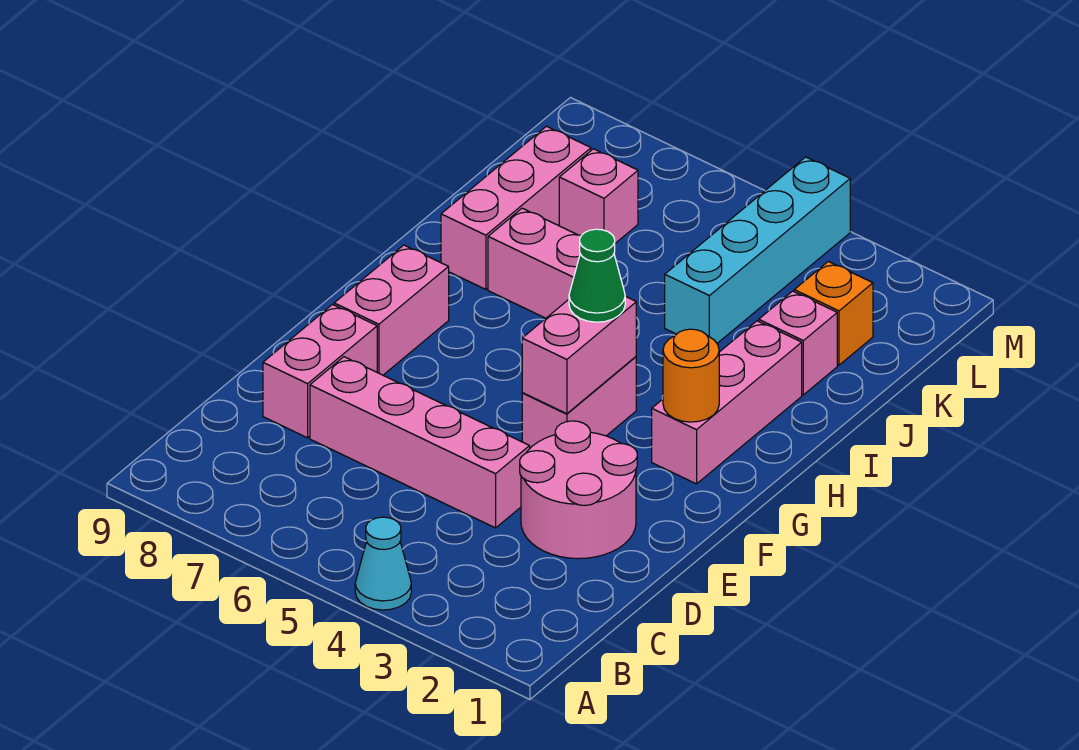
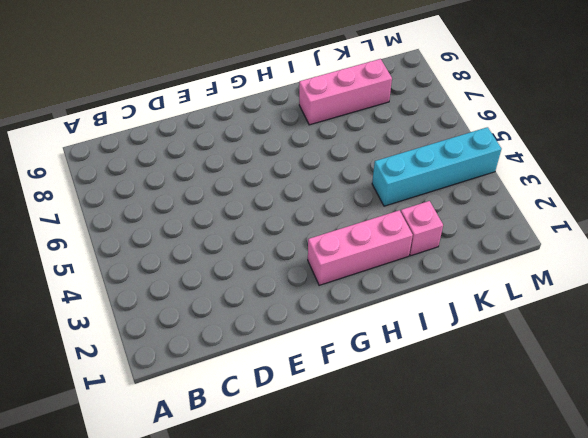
none -> cyan cone A4 level 1
none -> pink round brick D2:E3 level 1
none -> pink brick D4:D7 level 1

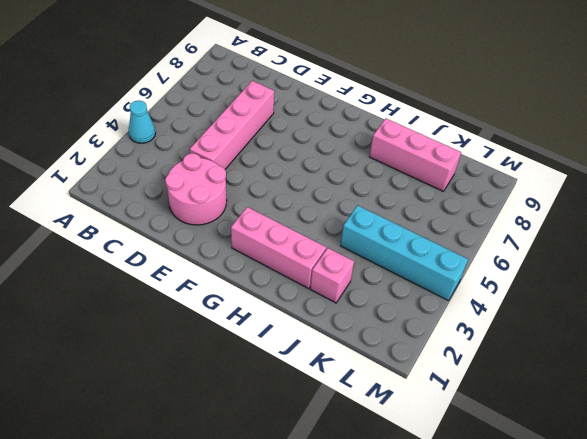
none -> pink brick D8:E8 level 1
none -> pink brick F4:G4 level 1
none -> pink brick F8:G8 level 1

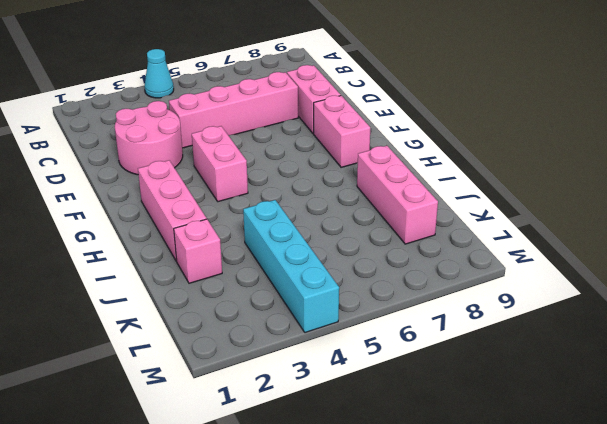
none -> pink brick I6:I7 level 1
none -> orange brick K2 level 1
none -> pink brick K7 level 1

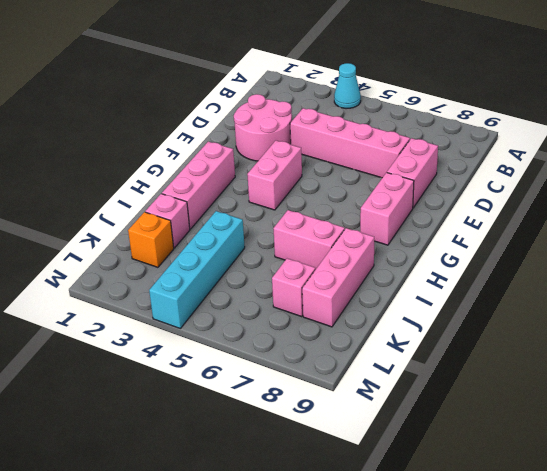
none -> pink brick F4:G4 level 2
none -> orange round brick G2 level 2
none -> green cone G4 level 3

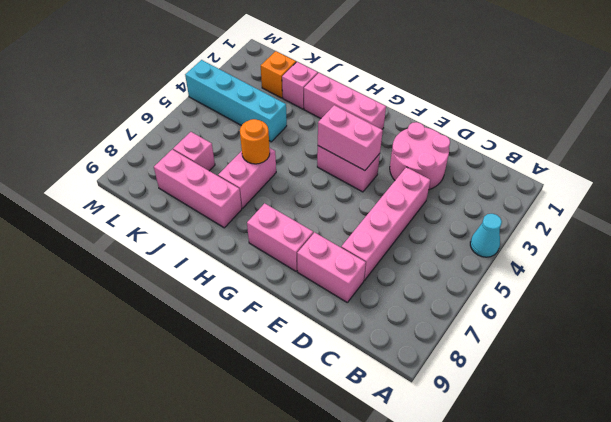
orange round brick I6 level 2 -> orange round brick G2 level 2
none -> green cone G4 level 3

